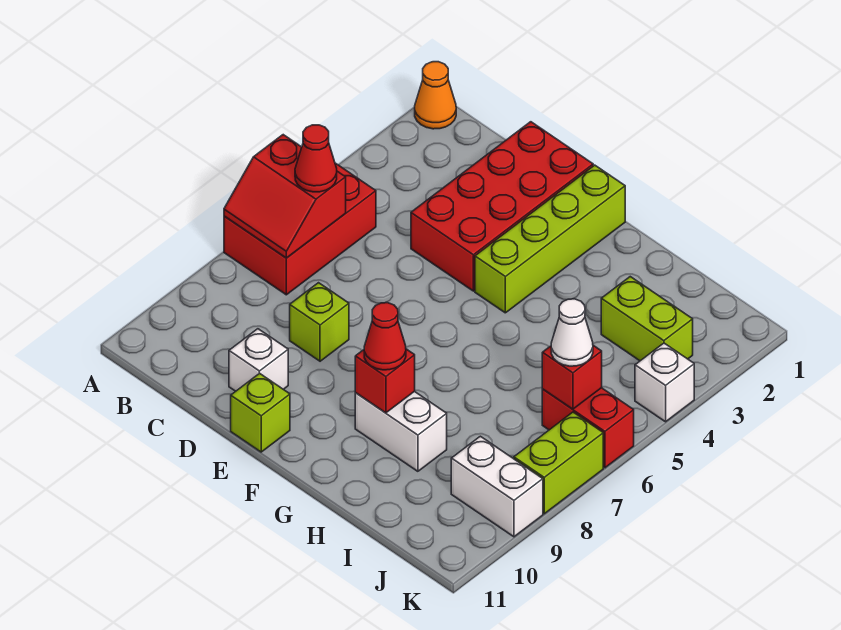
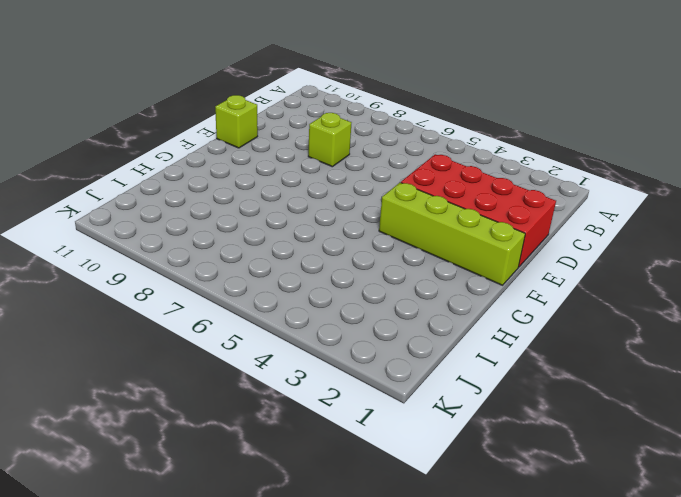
none -> orange cone A1 level 1
none -> red brick A5:B7 level 1
none -> white brick D10 level 1

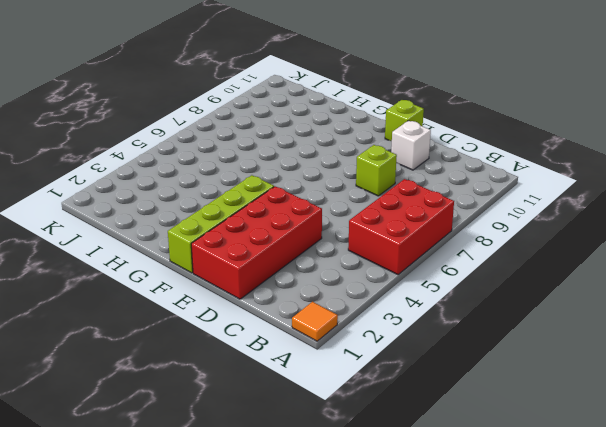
orange tile A1 level 1 -> orange cone A1 level 1
none -> white brick G9:H9 level 1
none -> lime brick I3:J3 level 1
none -> red brick J6:K6 level 1

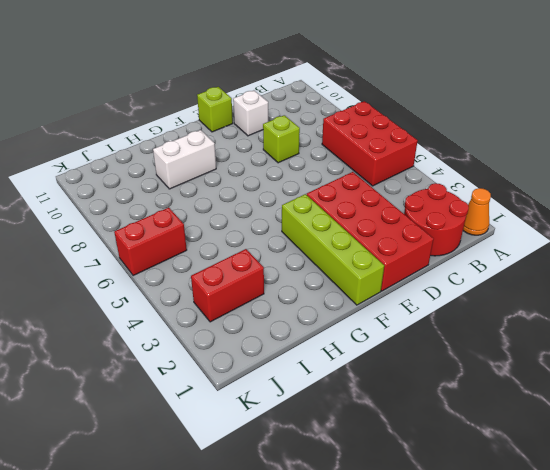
red round brick B1:C2 level 1 -> none
red brick I3:J3 level 1 -> lime brick I3:J3 level 1
none -> white brick J9:K9 level 1
none -> white brick K4 level 1
none -> lime brick K7:K8 level 1

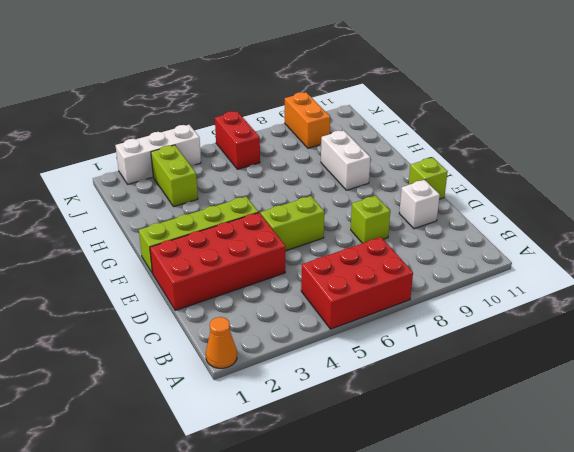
lime brick E5:E6 level 1 -> lime brick K7:K8 level 1
orange brick J9:K9 level 1 -> white brick J9:K9 level 1
white brick K2:K4 level 1 -> white brick K4 level 1
none -> red slope A6:B7 level 2 top 6
none -> red brick G9 level 2
none -> red brick J6 level 2

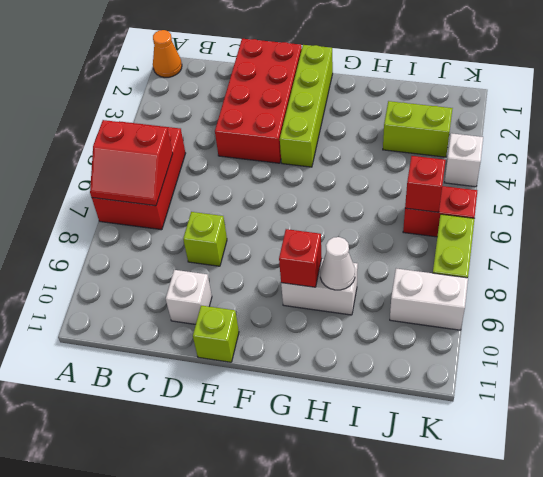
white cone H9 level 2 -> white cone J6 level 3
none -> red cone B6 level 3
none -> red cone G9 level 3

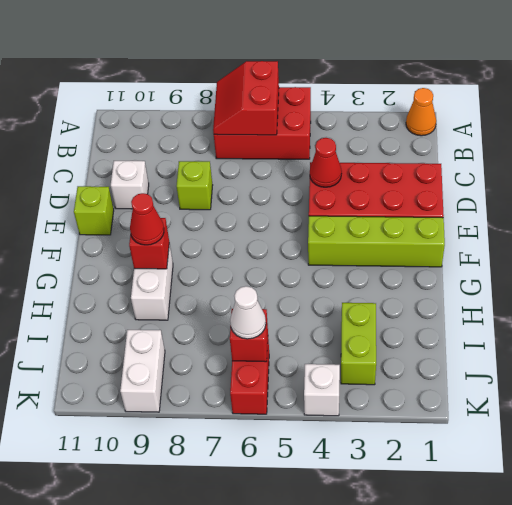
red cone D4 level 2 -> red cone B6 level 3
none -> lime brick K7:K8 level 1

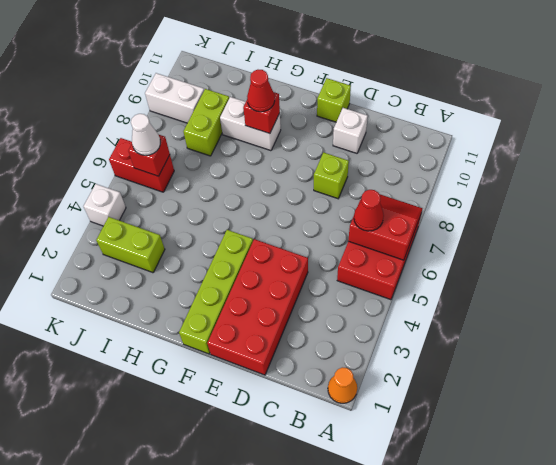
lime brick I8:I9 level 1 -> lime brick K7:K8 level 1

